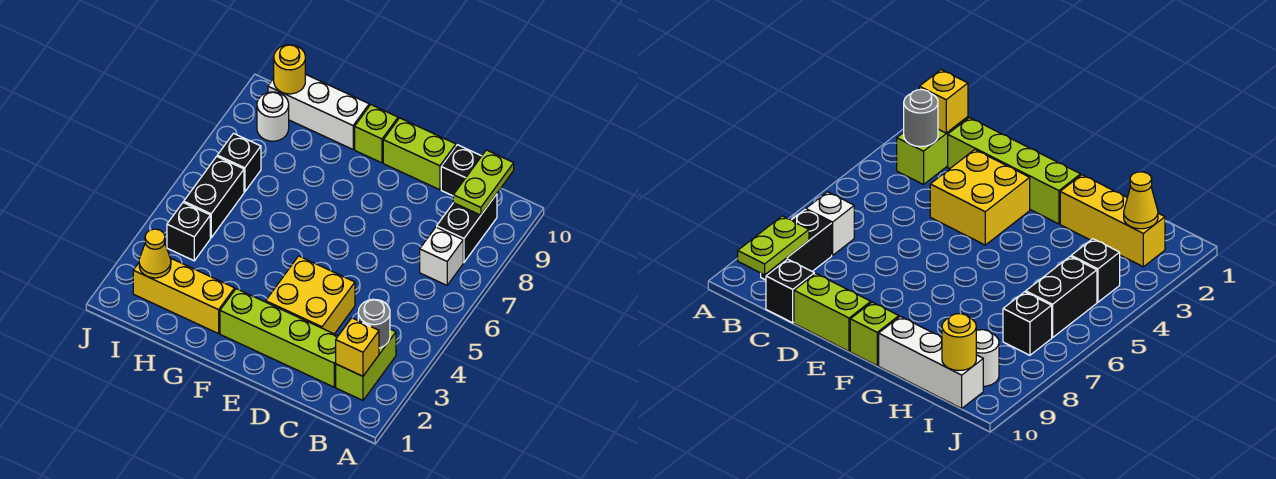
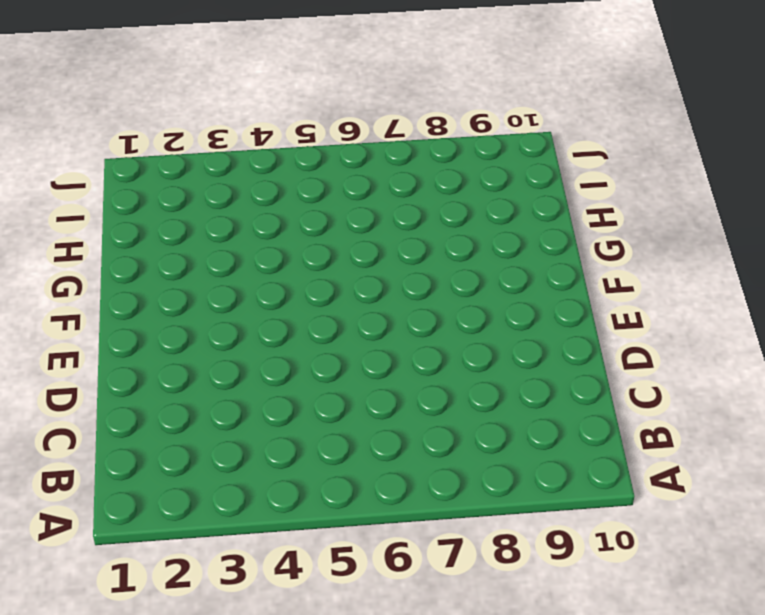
none -> lime brick B2:B3 level 1
none -> white brick B7 level 1
none -> black brick B8:B9 level 1

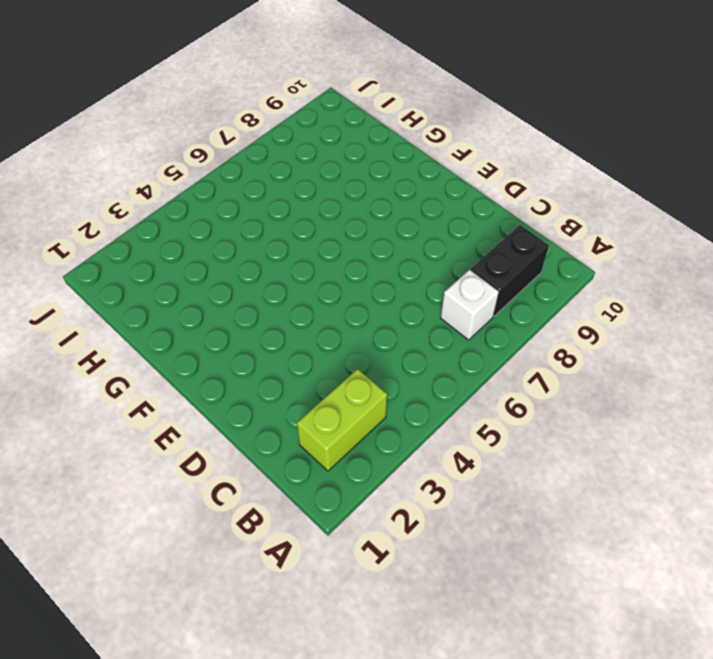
none -> lime brick C2:F2 level 1
none -> black brick C10 level 1
none -> yellow brick D3:E4 level 1

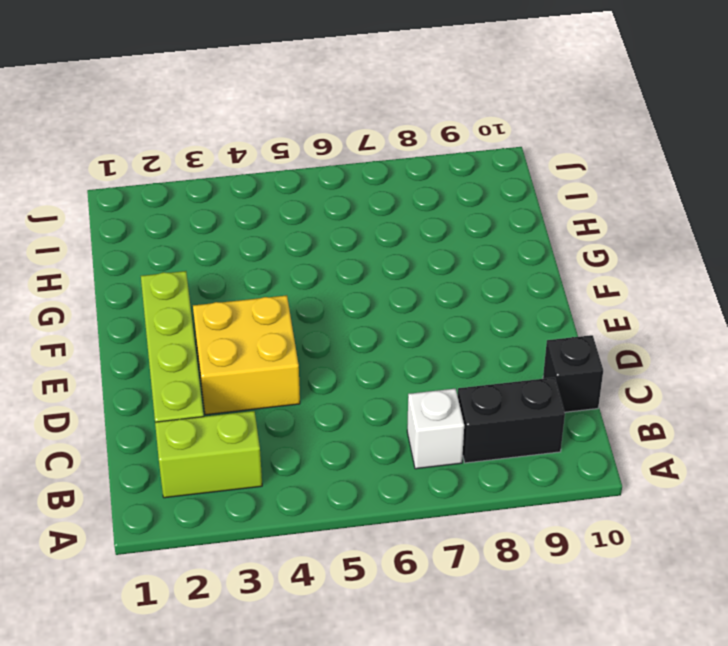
none -> lime brick D10:E10 level 1
none -> lime brick F10 level 1
none -> yellow brick G2:I2 level 1

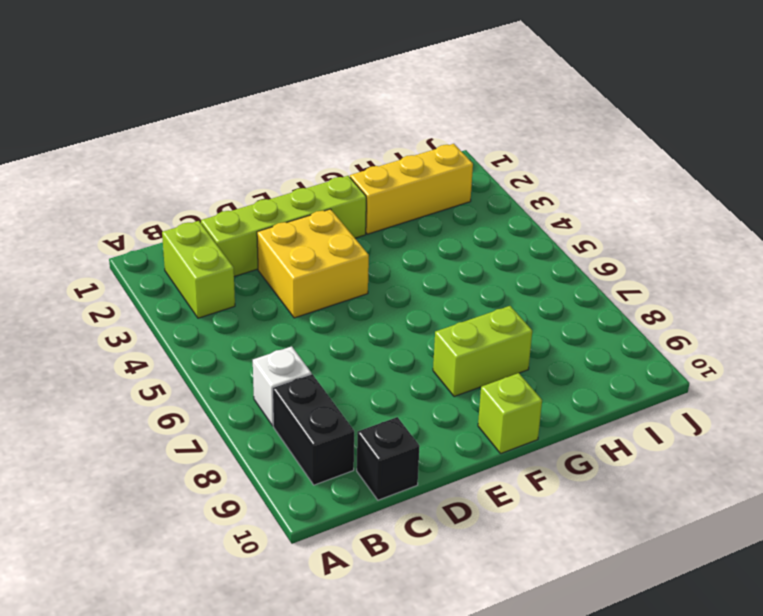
lime brick F8:G8 level 1 -> lime brick D10:E10 level 1
none -> white brick G10:I10 level 1
none -> black brick I4 level 1
none -> black brick I5:I6 level 1

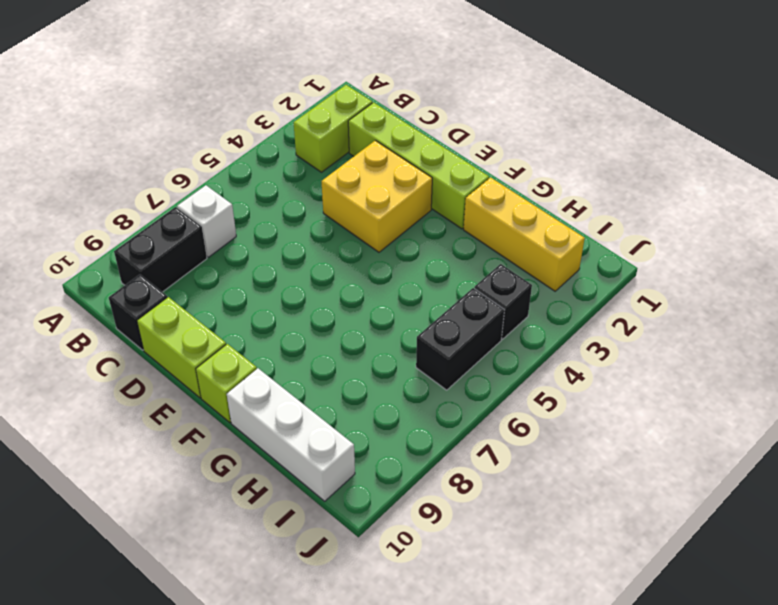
none -> black brick I7 level 1
none -> white round brick I9 level 1
none -> yellow brick B2 level 2

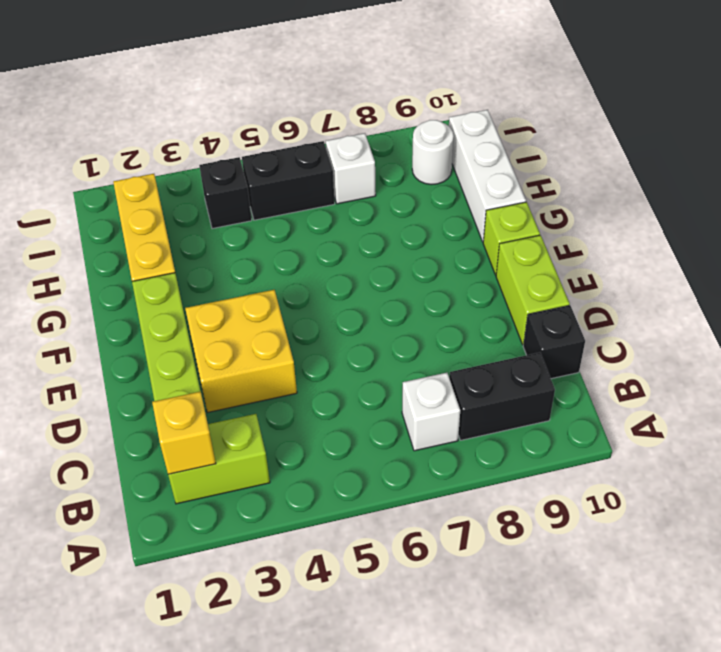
white brick I7 level 1 -> black brick I7 level 1
none -> grey round brick B3 level 2
none -> lime plate B9:B10 level 2
none -> yellow cone I2 level 2

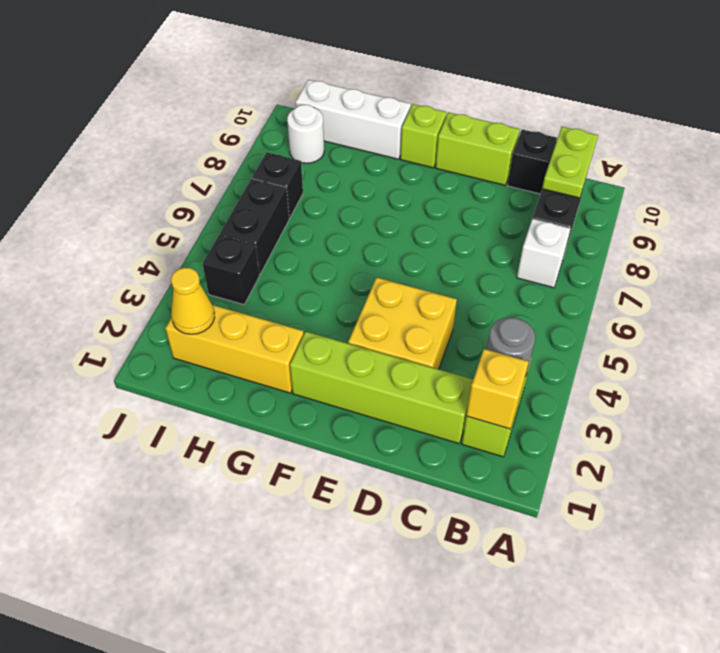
none -> yellow round brick I10 level 2

